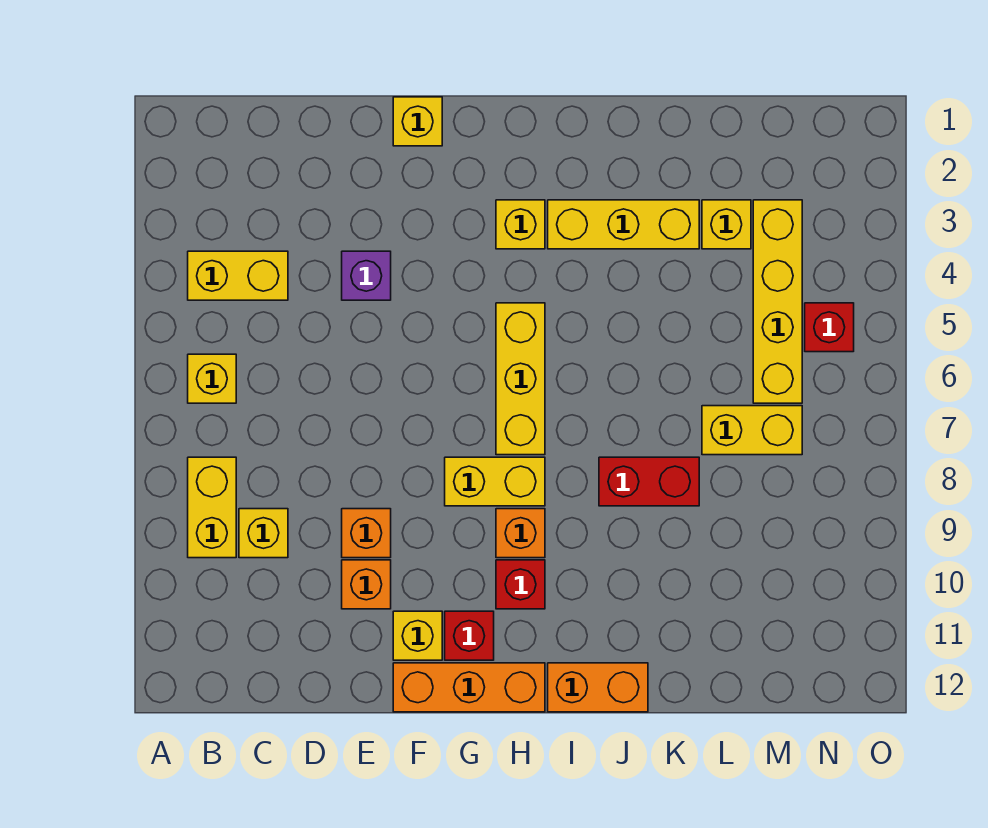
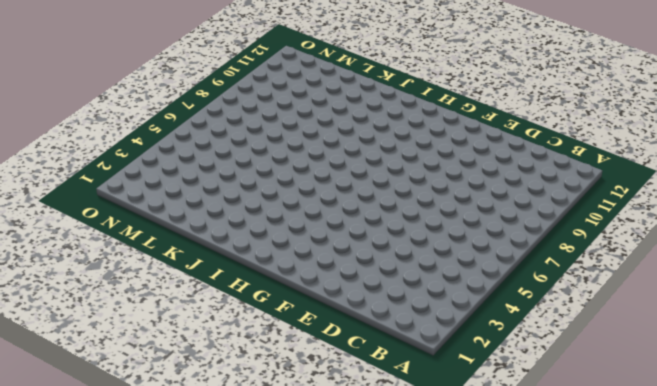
none -> yellow brick B4:C4 level 1
none -> yellow brick B6 level 1
none -> yellow brick B8:B9 level 1

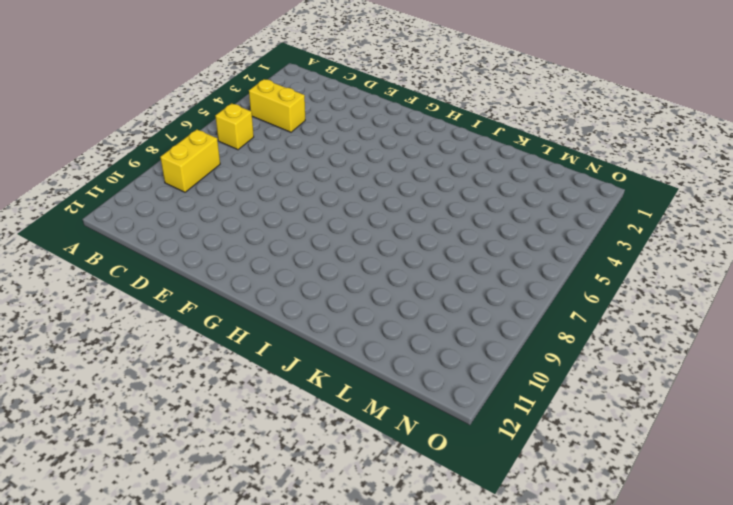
none -> yellow brick C9 level 1
none -> purple brick E4 level 1
none -> orange brick E9 level 1

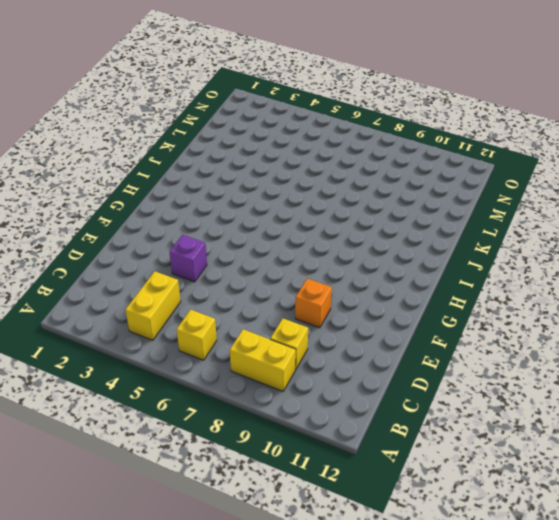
none -> orange brick E10 level 1
none -> yellow brick F1 level 1
none -> yellow brick F11 level 1

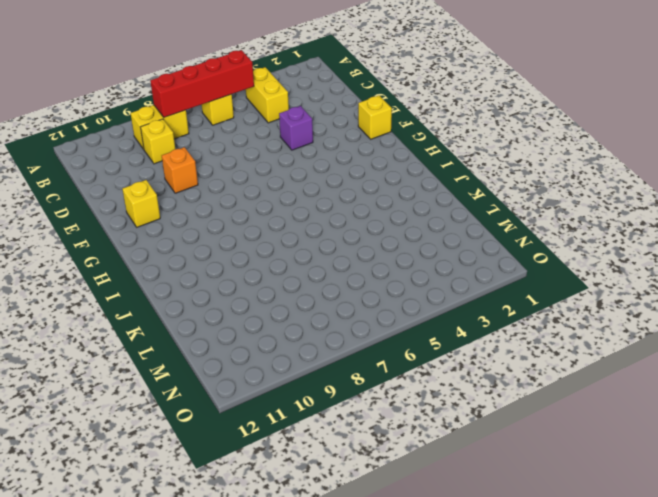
red brick B5:B8 level 2 -> none
none -> orange brick E10 level 1
none -> orange brick F12:H12 level 1
none -> yellow brick G8:H8 level 1

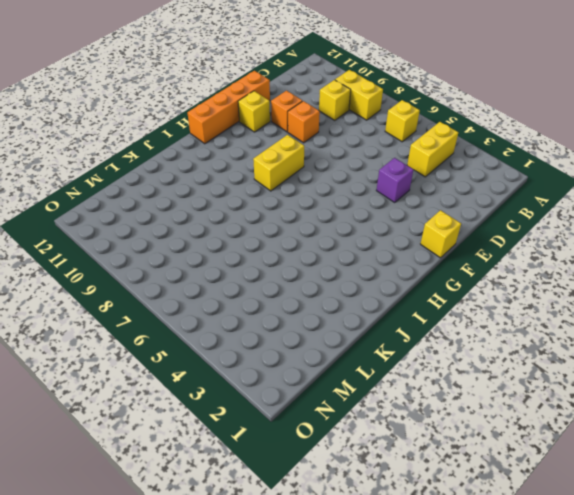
orange brick E12:H12 level 1 -> orange brick F12:H12 level 1
none -> red brick G11 level 1
none -> yellow brick H3 level 1
none -> yellow brick H5:H7 level 1

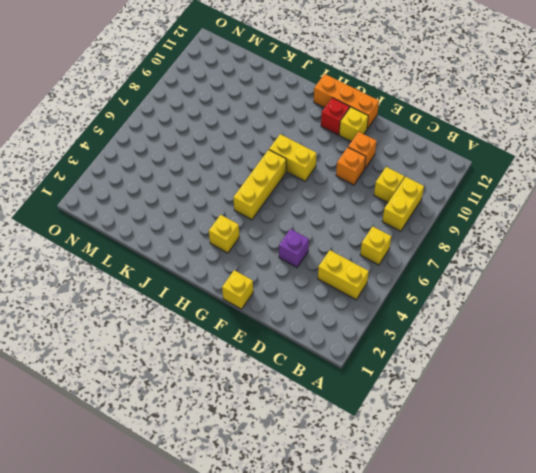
none -> orange brick H9 level 1
none -> red brick H10 level 1
none -> yellow brick I3:K3 level 1

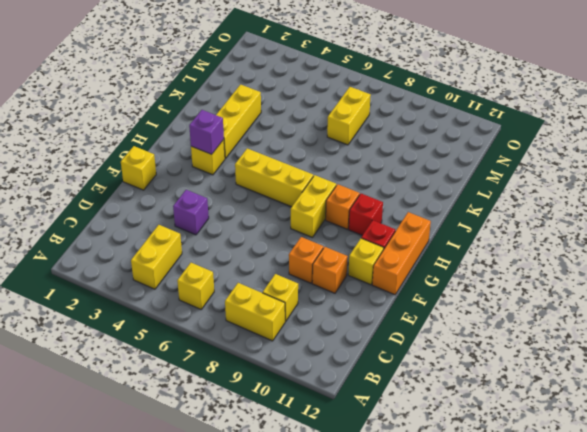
purple brick H3 level 2 -> none
none -> orange brick I12:J12 level 1
none -> red brick J8:K8 level 1
none -> yellow brick L3 level 1

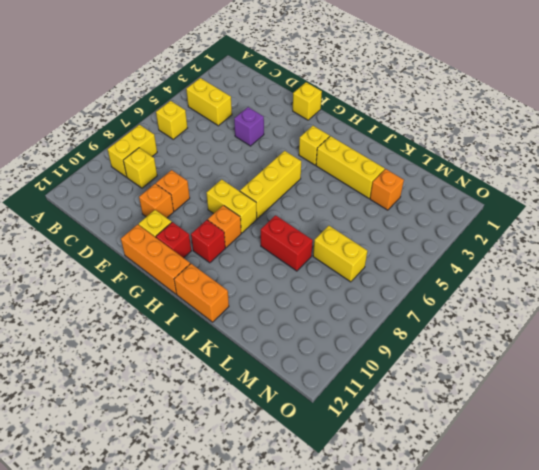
orange brick L3 level 1 -> yellow brick L3 level 1
none -> yellow brick M3:M6 level 1
none -> red brick N5 level 1

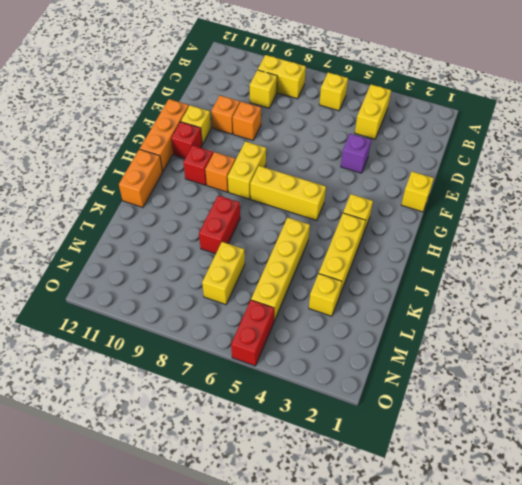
yellow brick J5:M5 level 1 -> yellow brick M3:M6 level 1
red brick N5:O5 level 1 -> red brick N5 level 1

